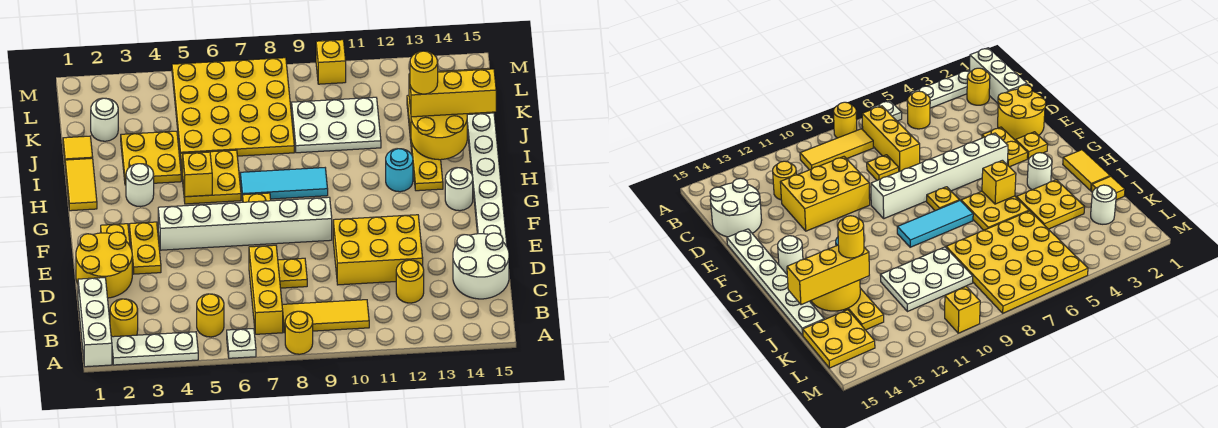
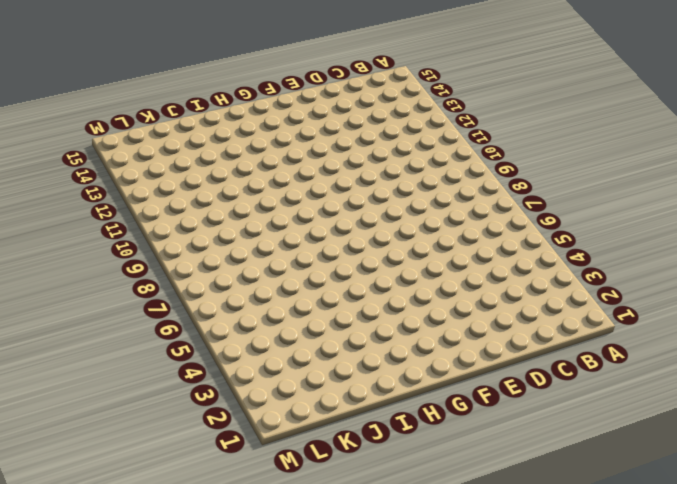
none -> white brick A1:C1 level 1
none -> white plate A2:A4 level 1
none -> white plate A6 level 1
none -> yellow round brick A8 level 1

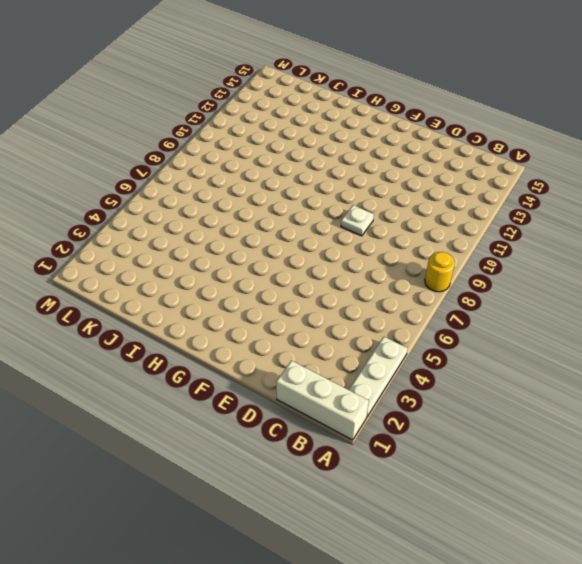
white plate E9 level 1 -> white plate A6 level 1
none -> yellow round brick B2 level 1
none -> yellow round brick B5 level 1
none -> yellow brick B7:D7 level 1
none -> yellow tile B8:B10 level 1

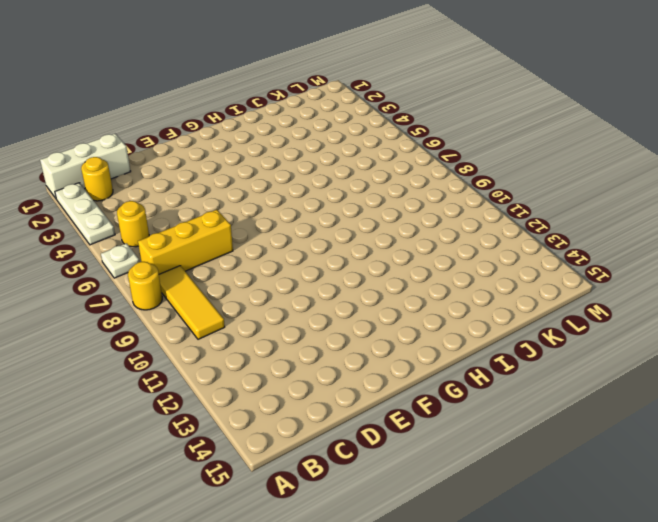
none -> yellow round brick C12 level 1
none -> white round brick C14:D15 level 1
none -> yellow round brick D1:E2 level 1
none -> yellow plate D8 level 1

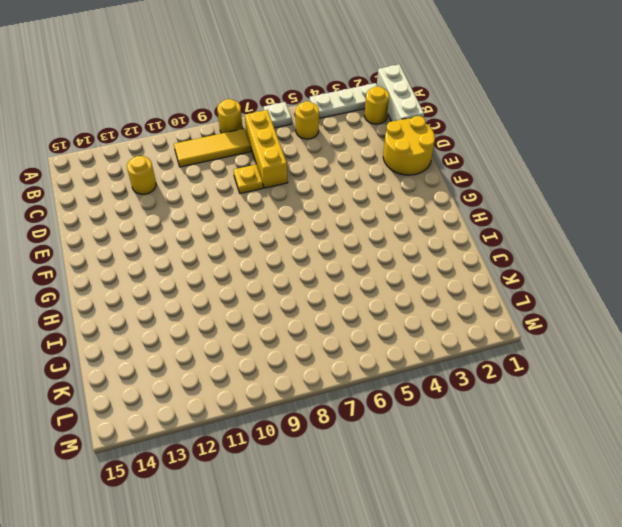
none -> white round brick C14:D15 level 1
none -> yellow brick D10:E12 level 1
none -> yellow plate E3:F3 level 1
none -> white plate E15:J15 level 1

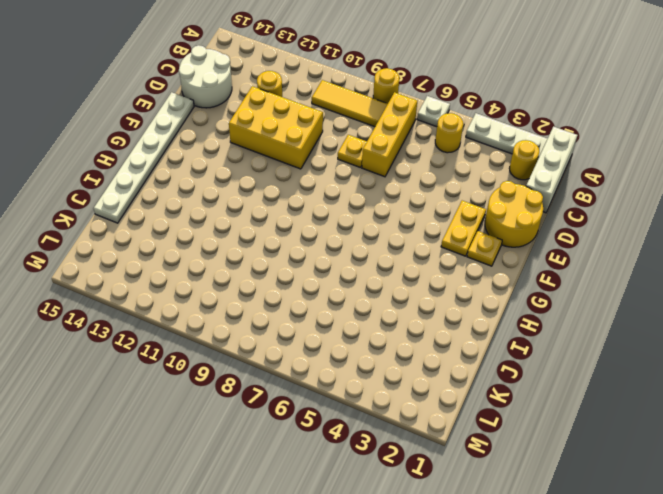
none -> white brick F4:F9 level 1
none -> yellow plate G7 level 1
none -> white round brick G14 level 1
none -> yellow tile H1:I1 level 1

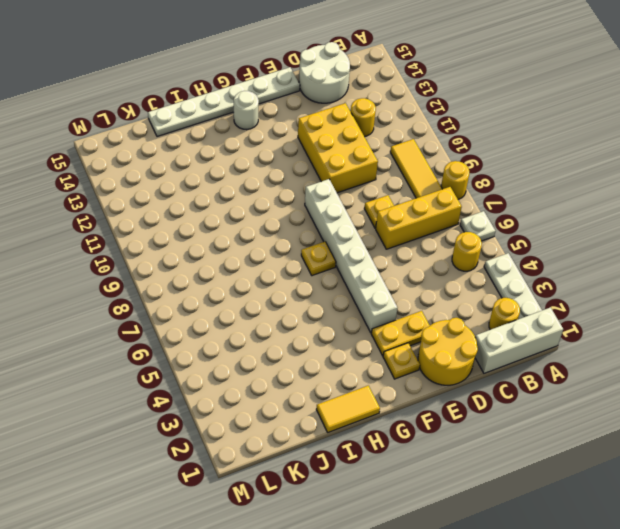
none -> white round brick H3 level 1
none -> yellow plate H5:I6 level 1
none -> cyan tile H7:H9 level 1
none -> cyan round brick H12 level 1

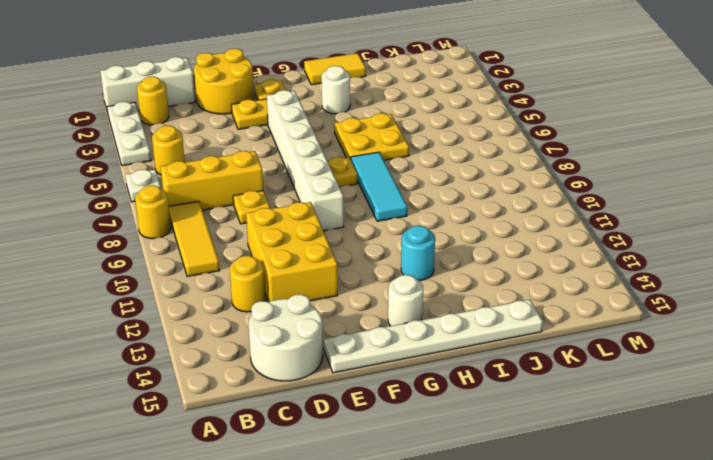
none -> yellow plate H13:K13 level 1
none -> yellow plate I3:J4 level 1
none -> yellow tile J1 level 1
none -> yellow plate J5:M8 level 1

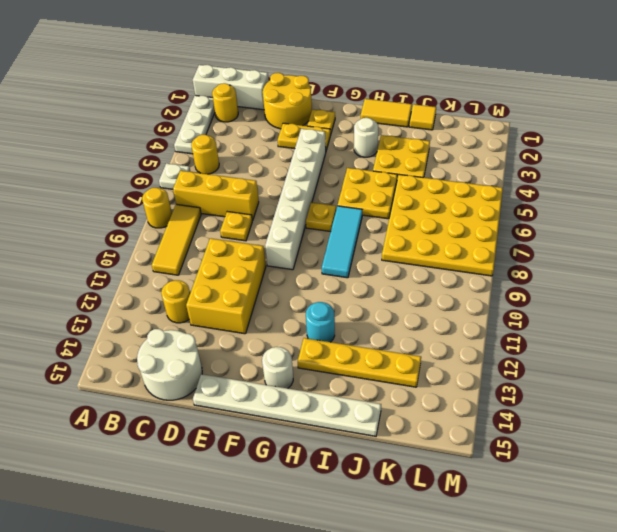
none -> white plate J9:K11 level 1
none -> white round brick K2 level 1
none -> yellow plate K14:L15 level 1
none -> yellow brick M10 level 1

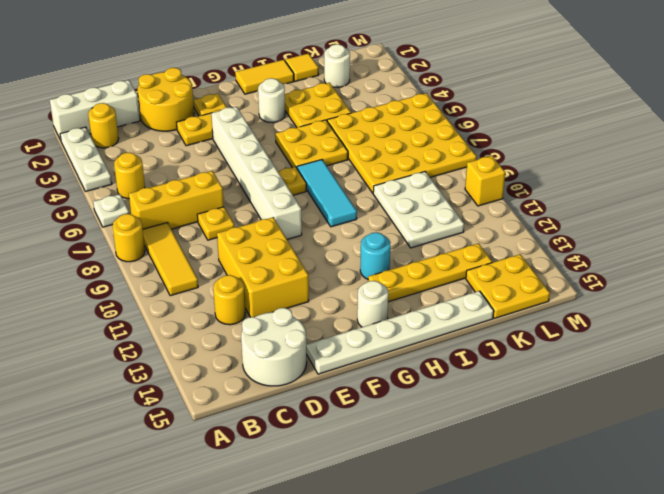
none -> yellow brick H5 level 2
none -> yellow round brick I13:J14 level 2
none -> yellow brick J13:J15 level 3
none -> yellow round brick J13 level 4

